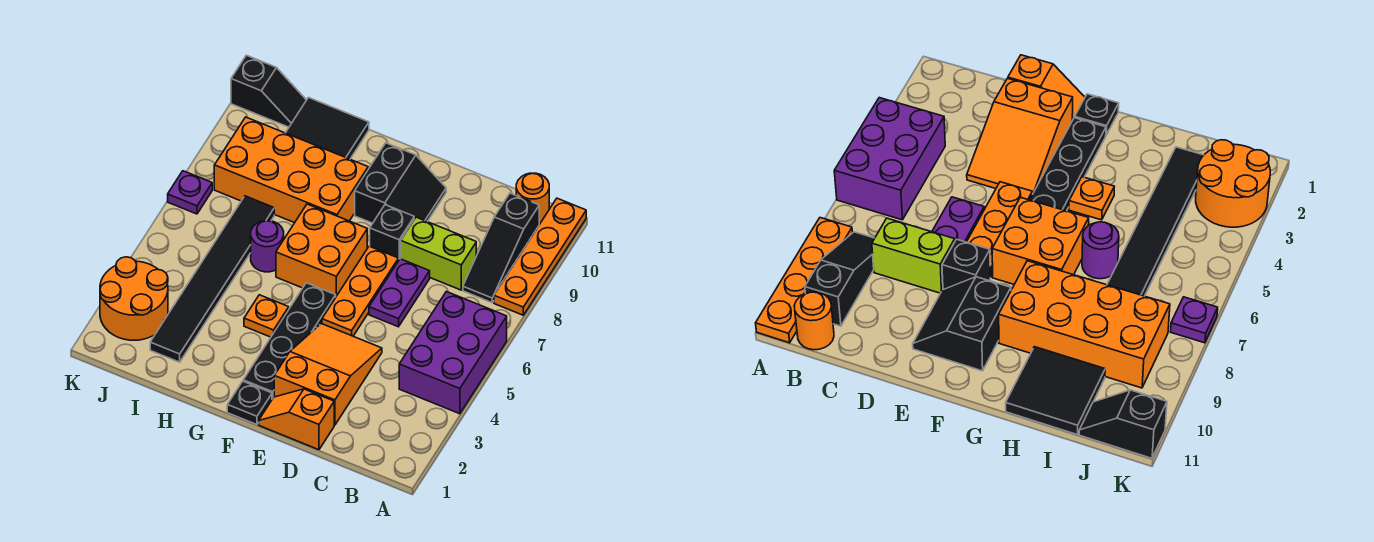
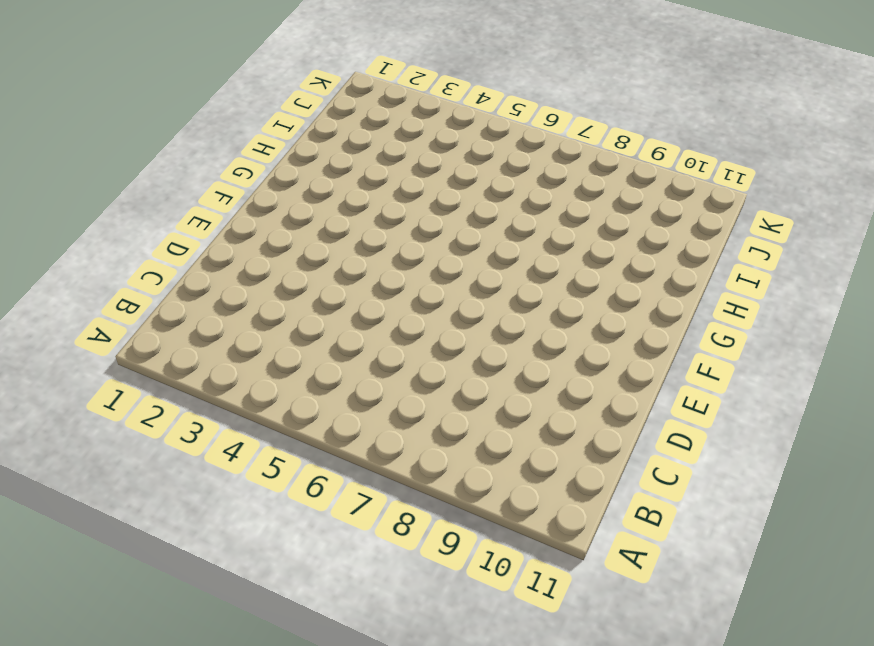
none -> purple brick A4:B6 level 1
none -> orange plate A8:A11 level 1
none -> black slope B8:B10 level 1 top 10

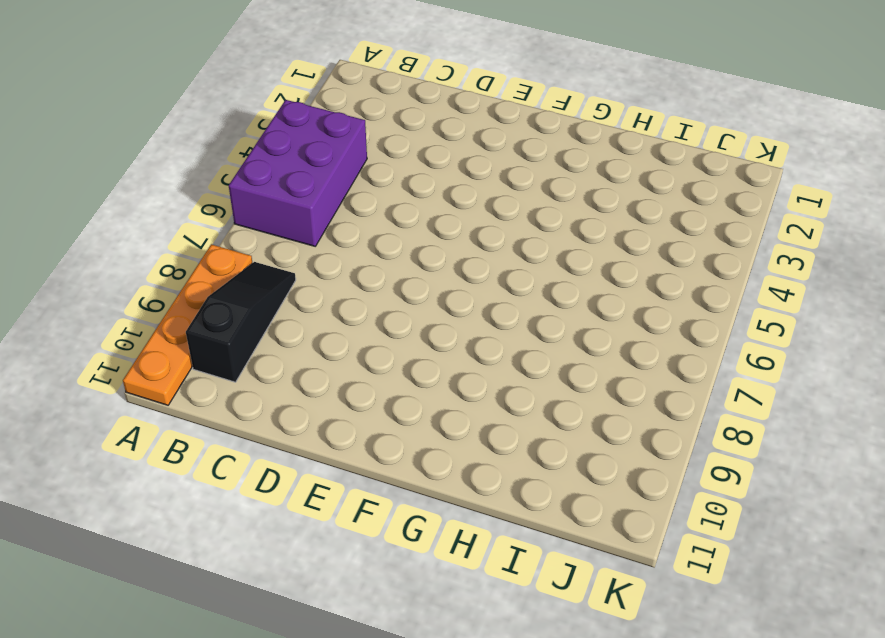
none -> orange round brick B11 level 1
none -> lime brick C8:D8 level 1
none -> orange slope D1:E1 level 1 top D

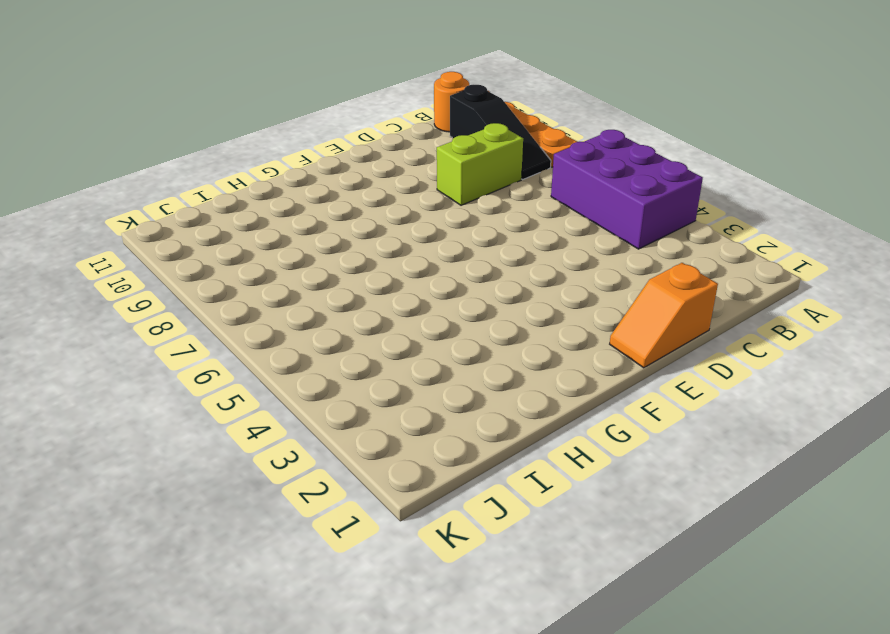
none -> orange slope D2:E4 level 1 top 2
none -> purple plate D6:D7 level 1
none -> orange plate E5:E7 level 1

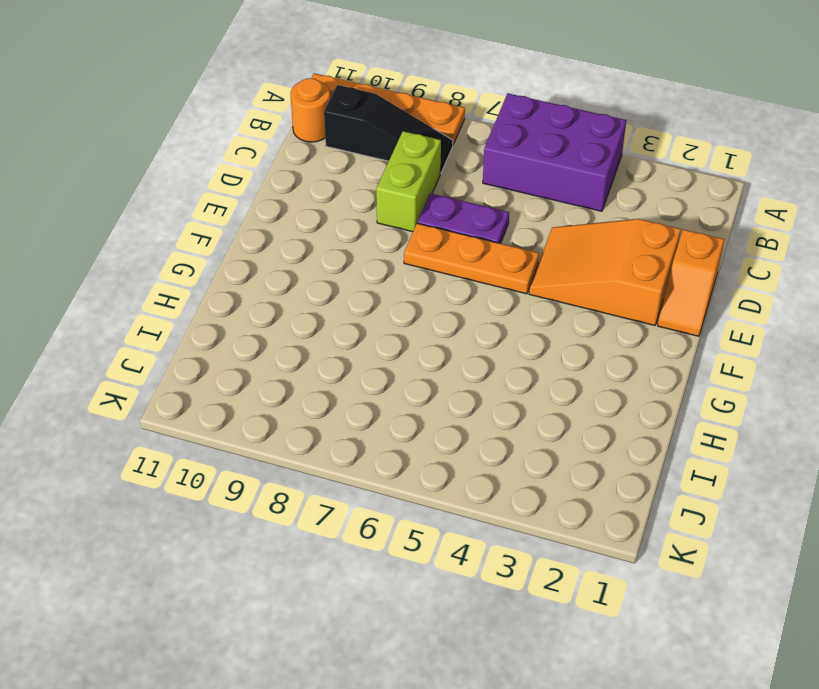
none -> black brick E8 level 1
none -> black slope E9:F10 level 1 top F
none -> black plate F1 level 1

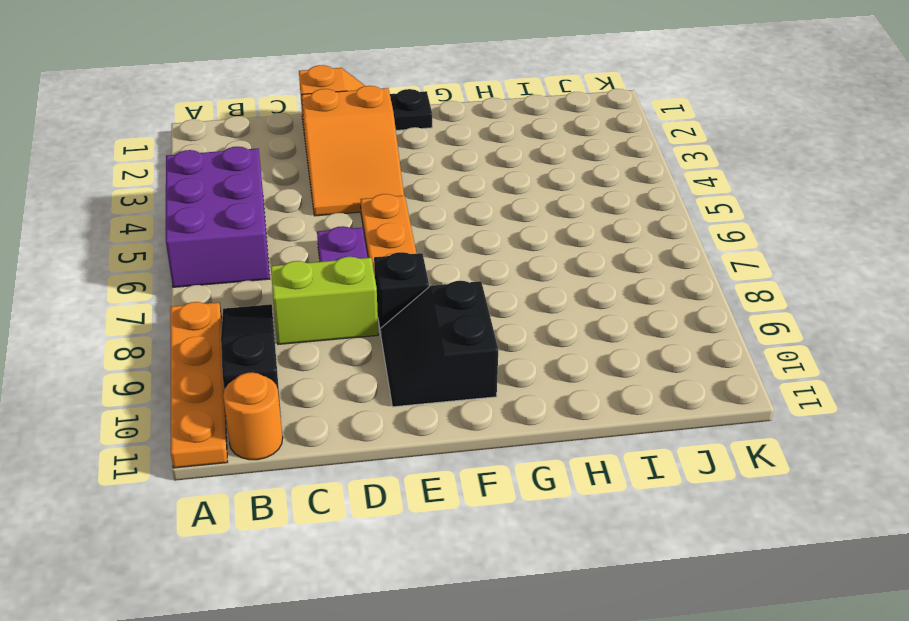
none -> black plate F2:F5 level 1
none -> orange brick F6:G7 level 1
none -> orange plate G4 level 1

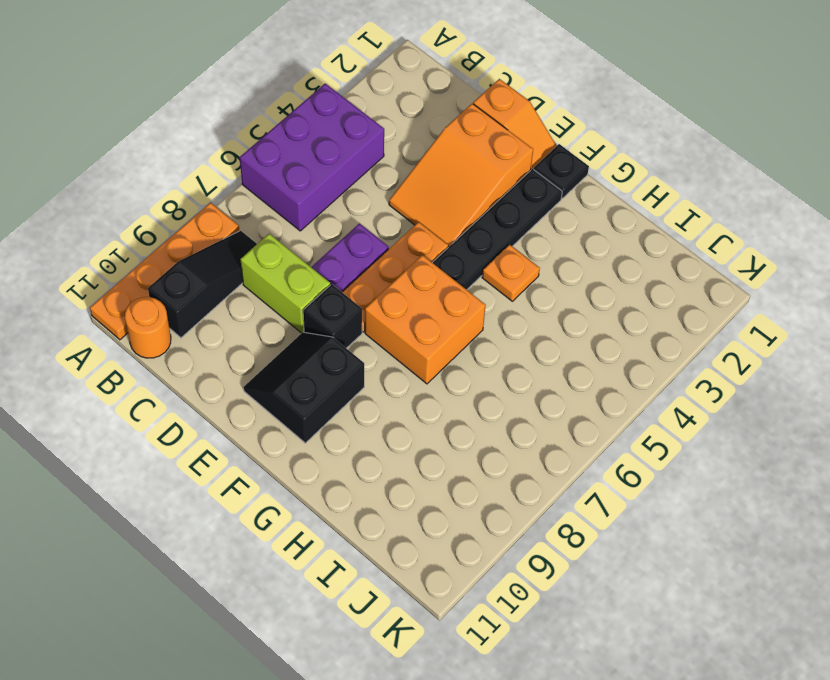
none -> orange brick G8:J9 level 1
none -> purple round brick H6 level 1
none -> black tile H10:I11 level 1

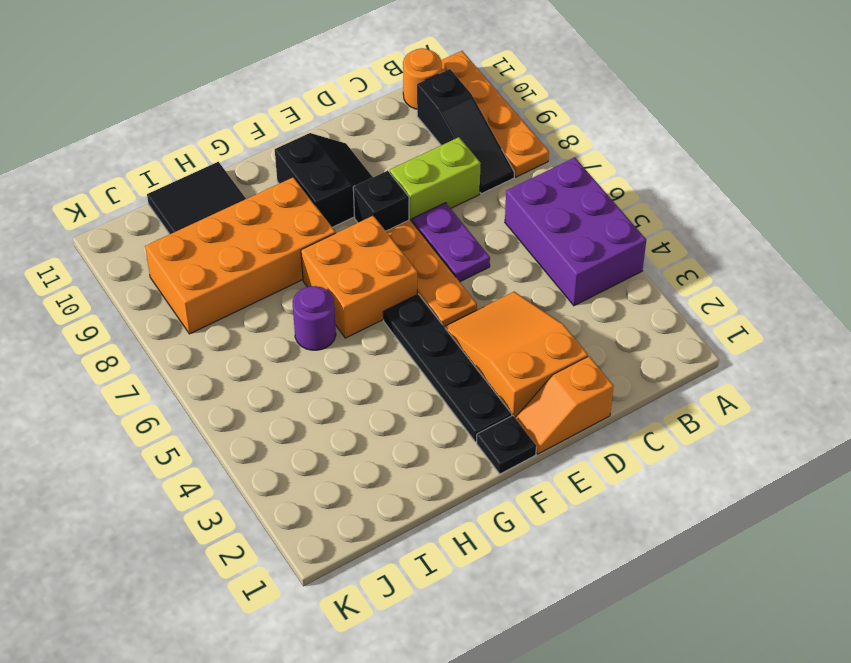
none -> orange plate G4 level 1
none -> black tile I2:I7 level 1
none -> orange round brick J2:K3 level 1

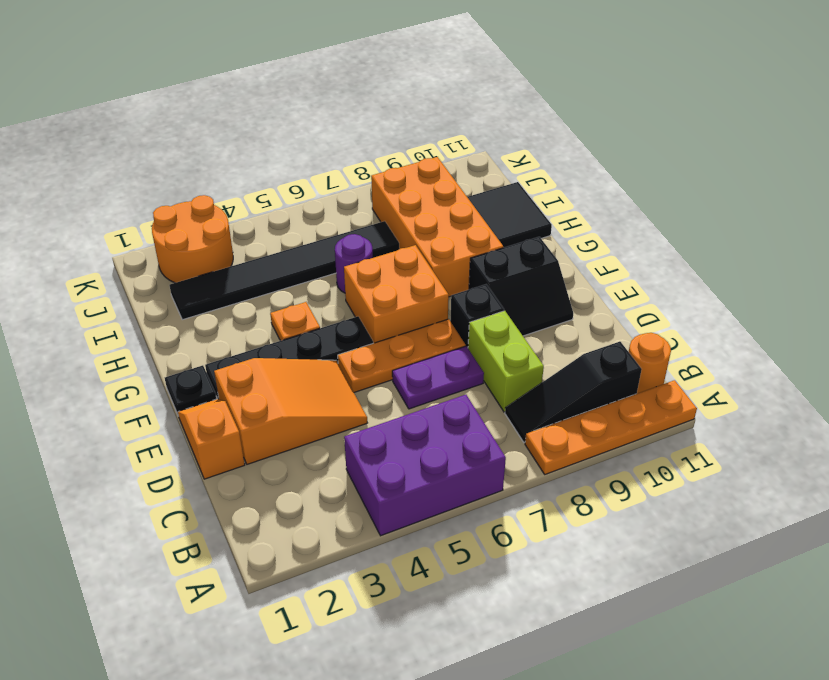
none -> black slope J11:K11 level 1 top K
none -> purple plate K7 level 1

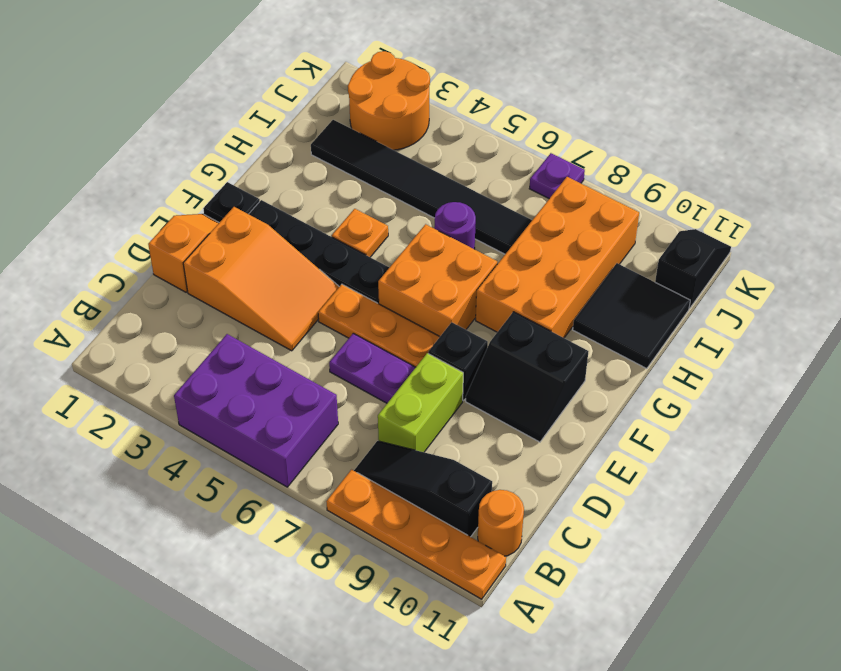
black slope J11:K11 level 1 top J -> black slope J11:K11 level 1 top K

